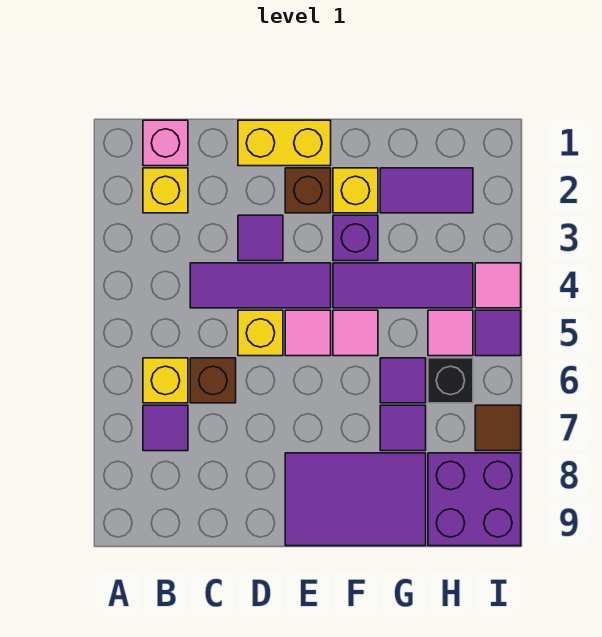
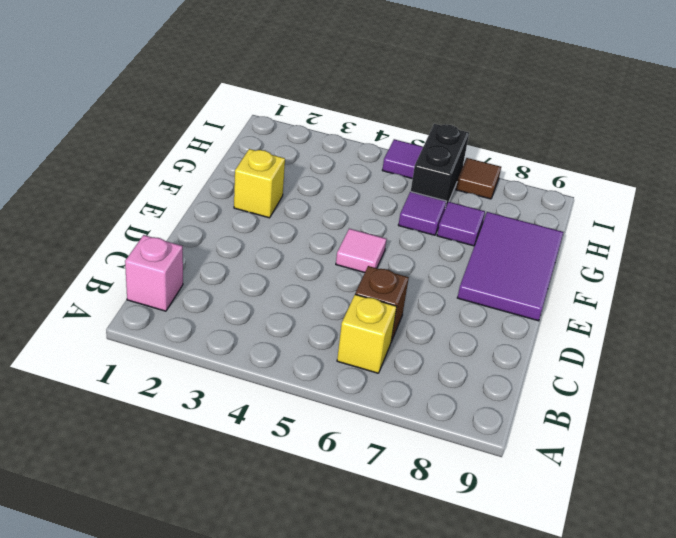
black brick H6:I6 level 1 -> black brick H6 level 1
none -> yellow brick B2 level 1
none -> purple tile B7 level 1
none -> purple tile C4:E4 level 1

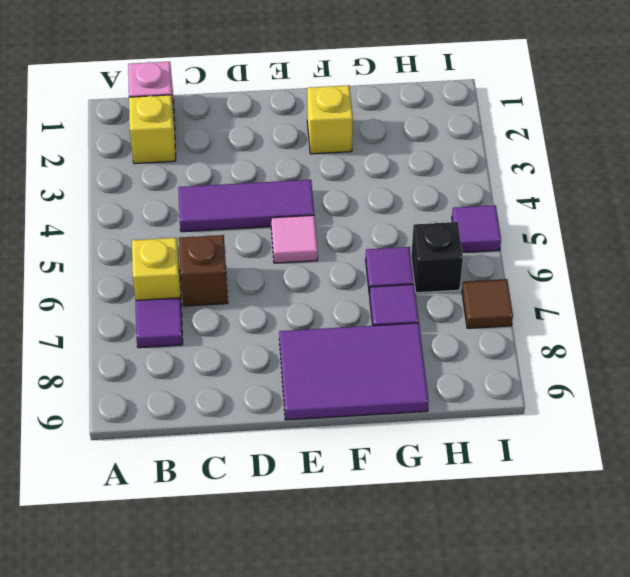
none -> yellow brick D1:E1 level 1
none -> purple tile D3 level 1
none -> yellow brick D5 level 1

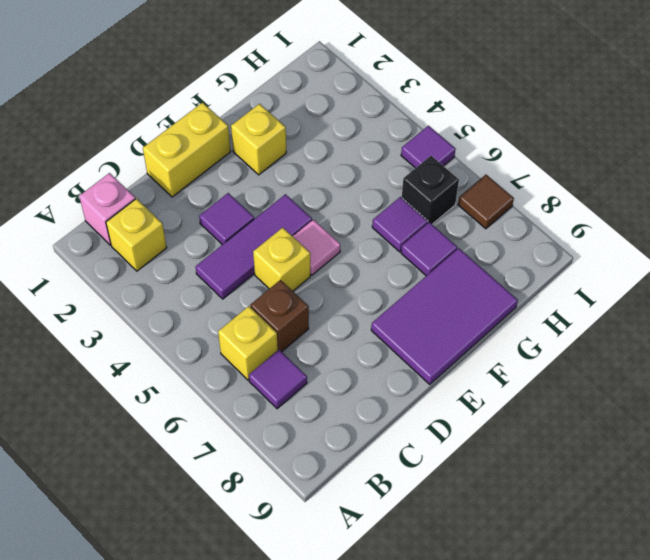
none -> brown brick E2 level 1
none -> purple brick F3 level 1
none -> purple tile F4:H4 level 1

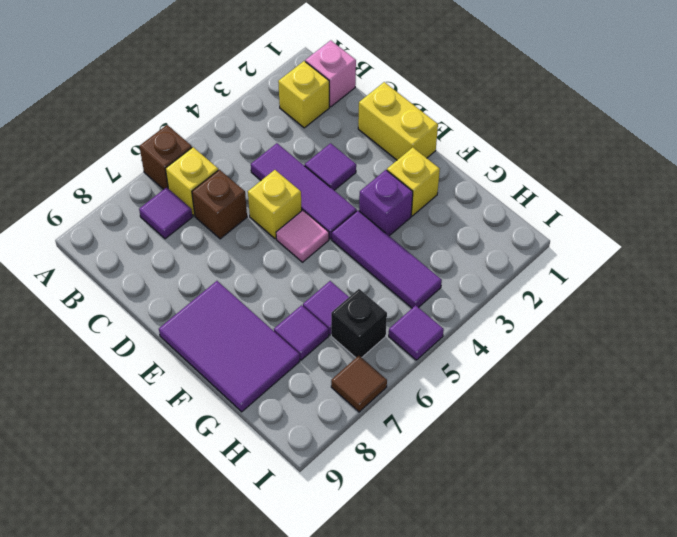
brown brick A6 level 1 -> brown brick E2 level 1
none -> pink tile F5 level 1
none -> purple tile G2:H2 level 1
none -> pink tile H5 level 1

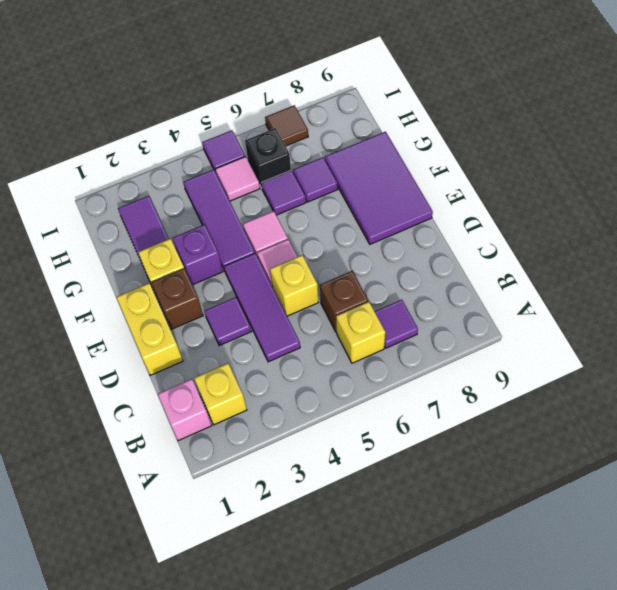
none -> purple brick H8:I9 level 1
none -> pink tile I4 level 1

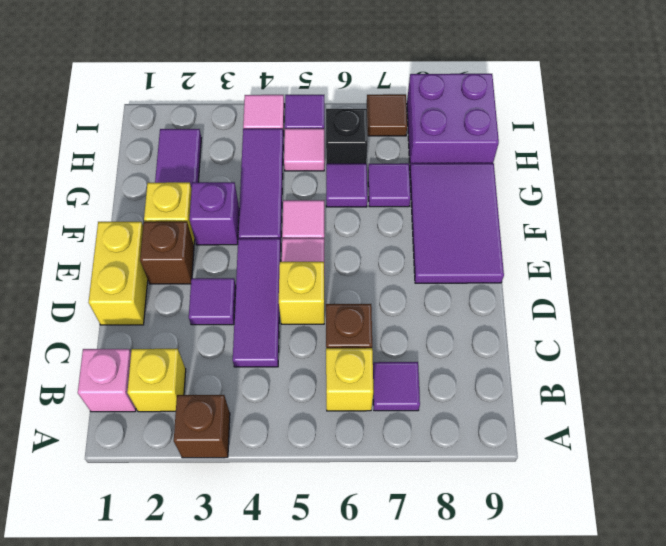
brown brick A3 level 1 -> none

